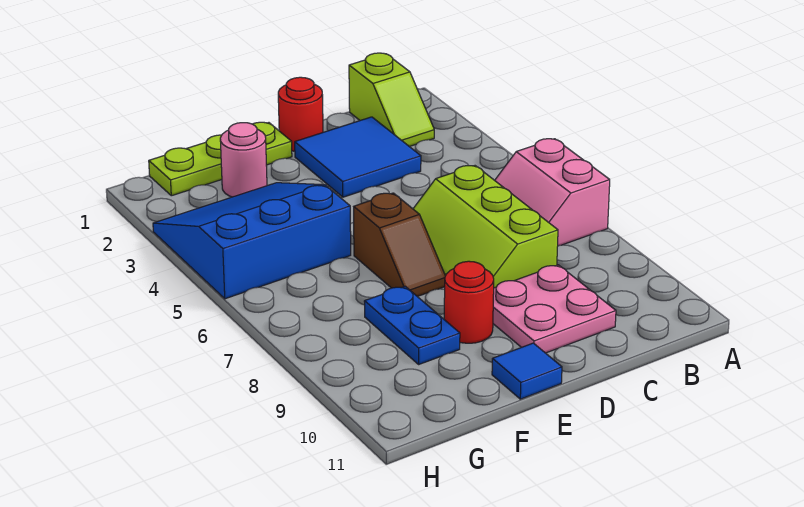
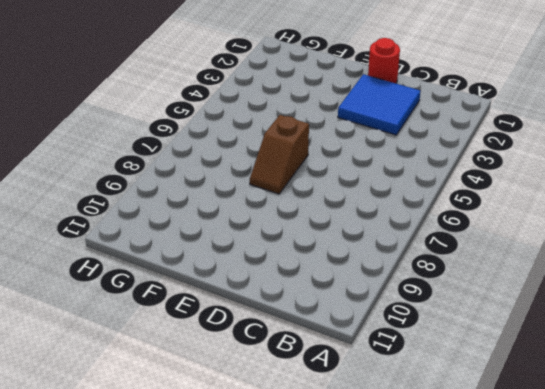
none -> pink slope A6:B7 level 1 top A
none -> lime slope B1:B2 level 1 top 1
none -> lime slope C6:D8 level 1 top C

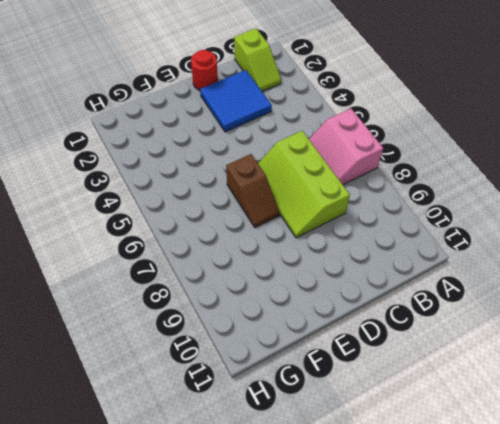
none -> pink plate C9:D10 level 1
none -> lime plate E1:G1 level 1
none -> red round brick E9 level 1

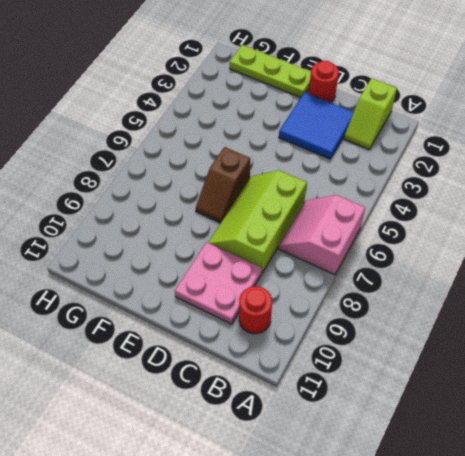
red round brick B10 level 1 -> red round brick E9 level 1
none -> blue tile E11 level 1
none -> pink round brick F2 level 1
none -> blue slope F3:H5 level 1 top 5

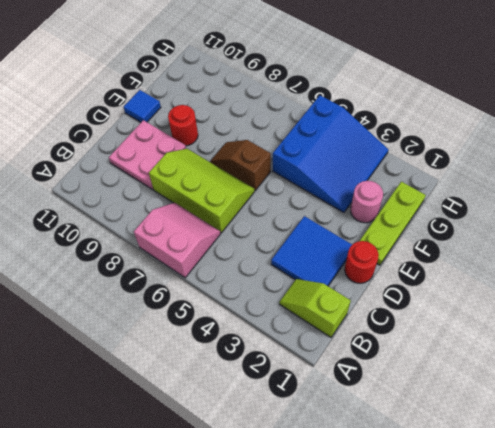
none -> blue plate F8:F9 level 1

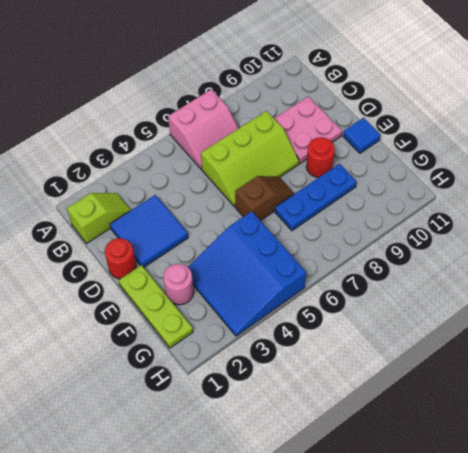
blue plate F7:F9 level 1 -> blue plate F8:F9 level 1

